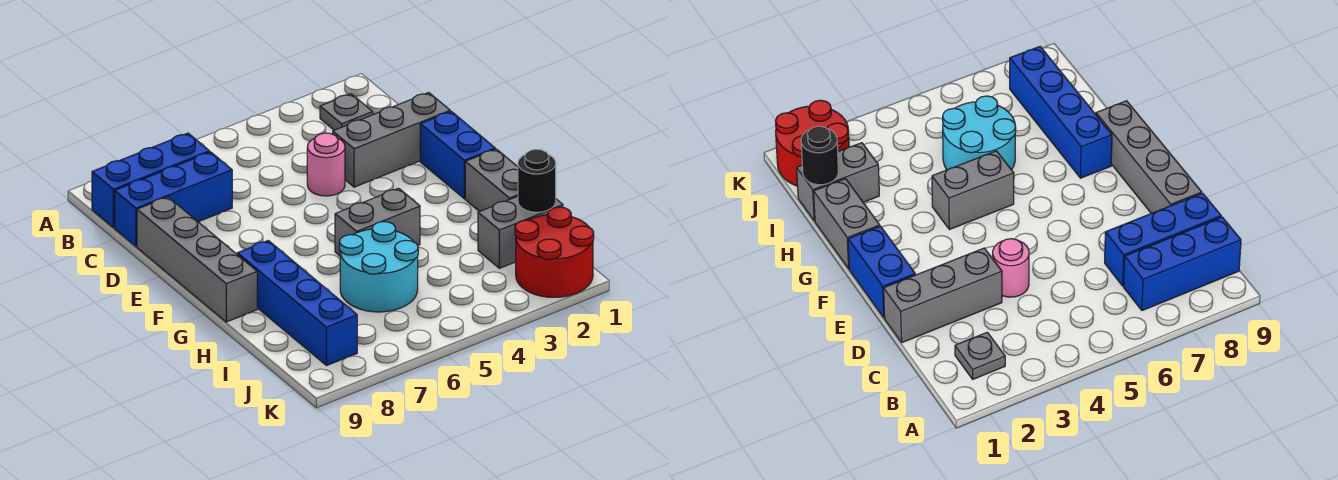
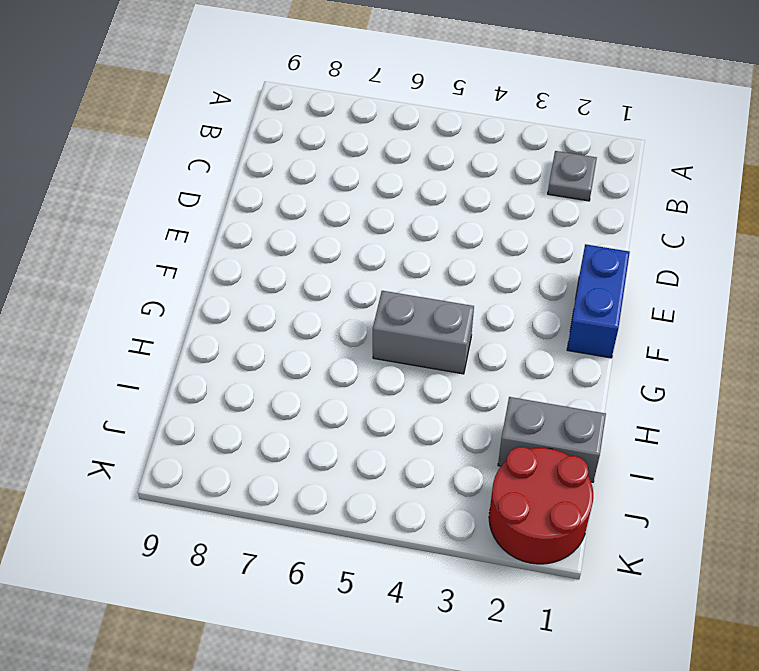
none -> blue brick B7:B9 level 1
none -> blue brick C7:C9 level 1
none -> grey brick D1:D3 level 1

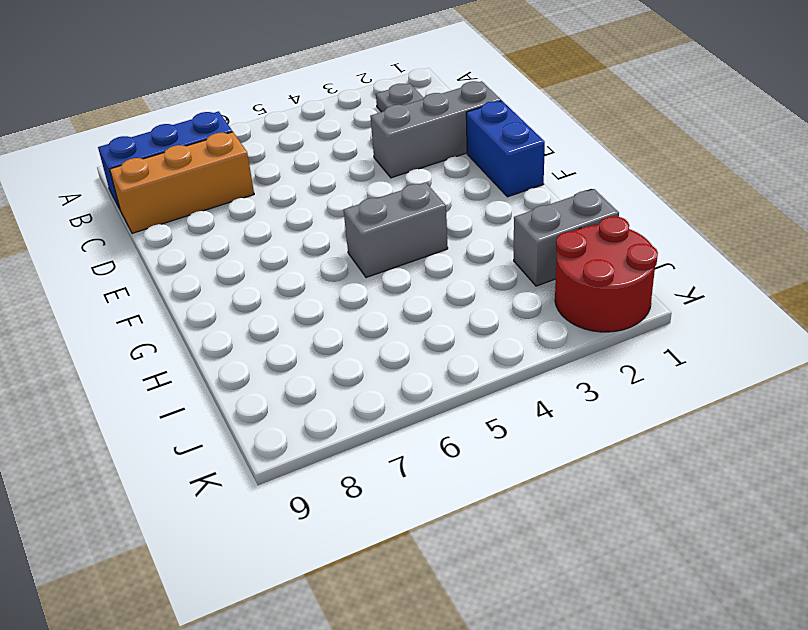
orange brick C7:C9 level 1 -> blue brick C7:C9 level 1
none -> pink round brick D4 level 1
none -> grey brick D9:G9 level 1
none -> grey brick G1:H1 level 1

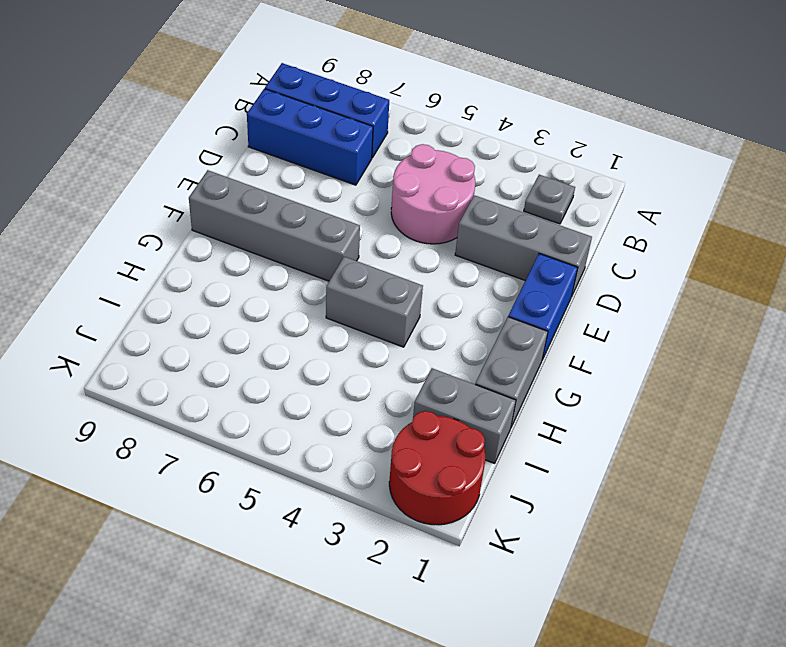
pink round brick C4:D5 level 1 -> pink round brick D4 level 1
grey brick F6:F9 level 1 -> grey brick D9:G9 level 1
none -> blue brick G8:J8 level 1
none -> cyan round brick H5:I6 level 1
none -> black round brick I1 level 2

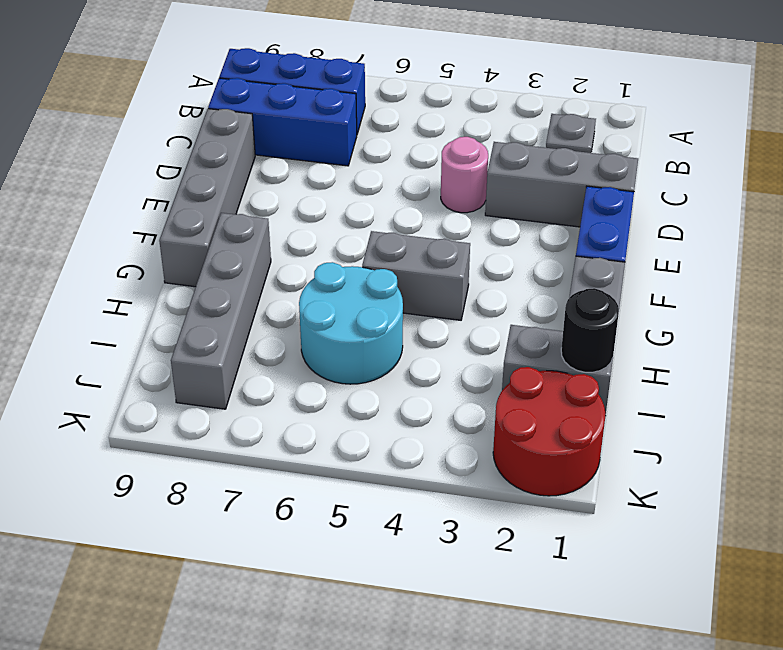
grey brick G8:J8 level 1 -> blue brick G8:J8 level 1

